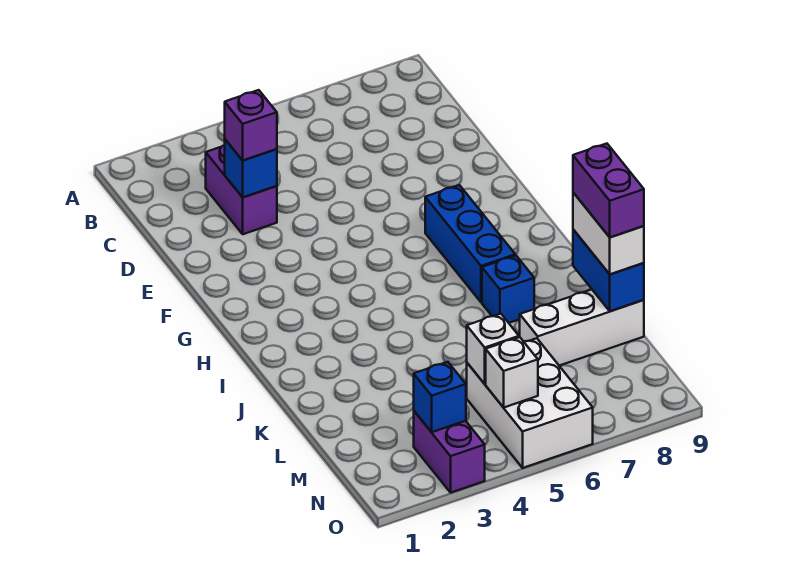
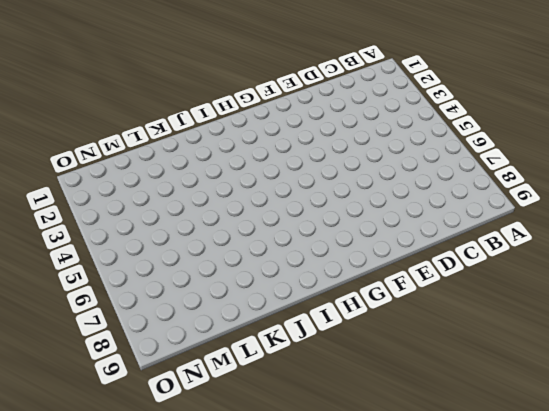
none -> purple brick C3:D3 level 1
none -> blue brick G7:I7 level 1
none -> blue brick J7 level 1

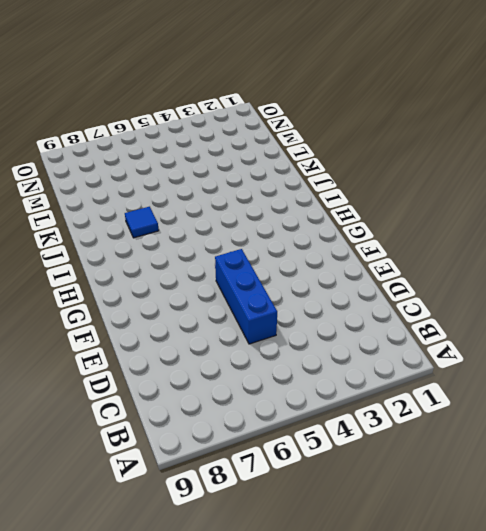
blue brick D5:F5 level 1 -> blue brick G7:I7 level 1
blue tile J7 level 1 -> blue brick J7 level 1
none -> purple brick C3:D3 level 1
none -> white brick L7:L9 level 1
none -> white brick M5:O6 level 1

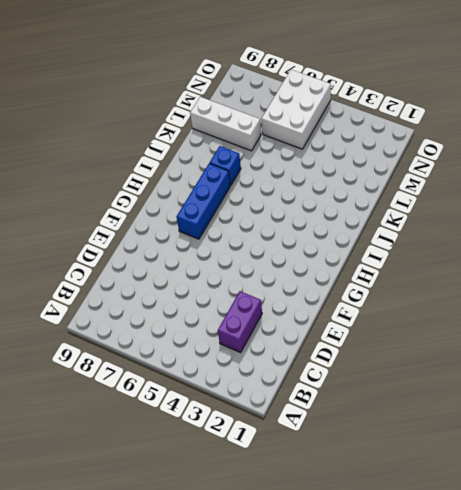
none -> purple brick N3:O3 level 1
none -> blue brick D3 level 2
none -> blue brick K9:L9 level 2

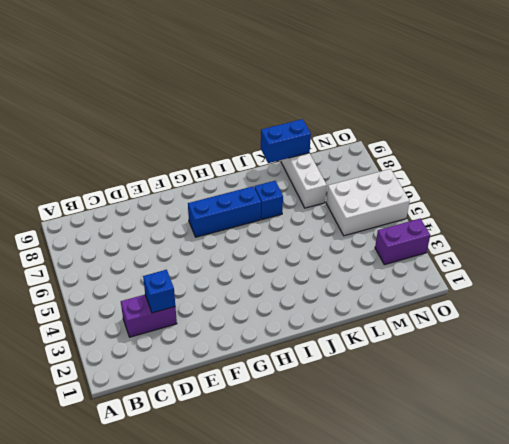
none -> white brick M5 level 2
none -> blue brick N3 level 2
none -> white brick N5 level 2

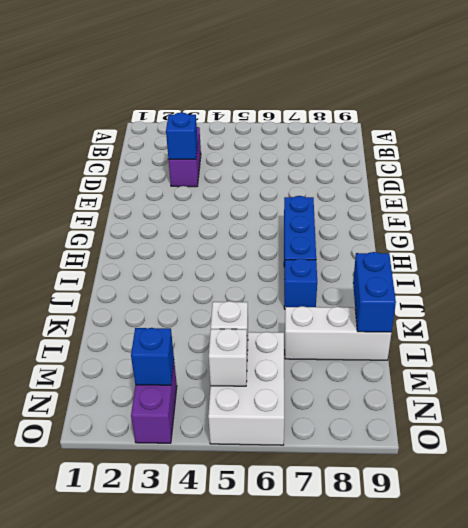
none -> purple brick D3 level 3
none -> white brick K9:L9 level 3
none -> purple brick K9:L9 level 4

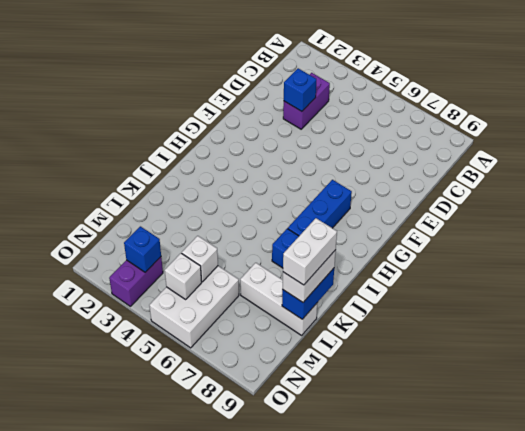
white brick K9:L9 level 4 -> purple brick K9:L9 level 4
none -> purple brick D3 level 3

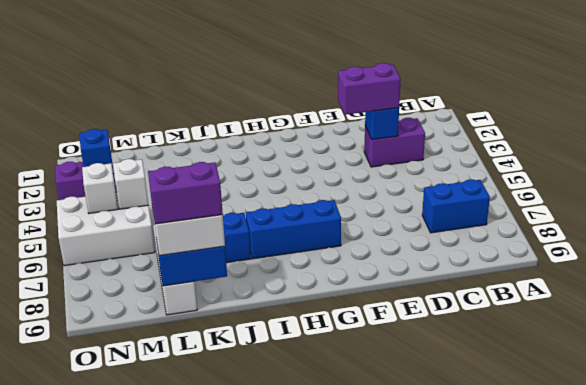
blue brick B7:C7 level 1 -> none
purple brick D3:E3 level 3 -> purple brick D3 level 3

